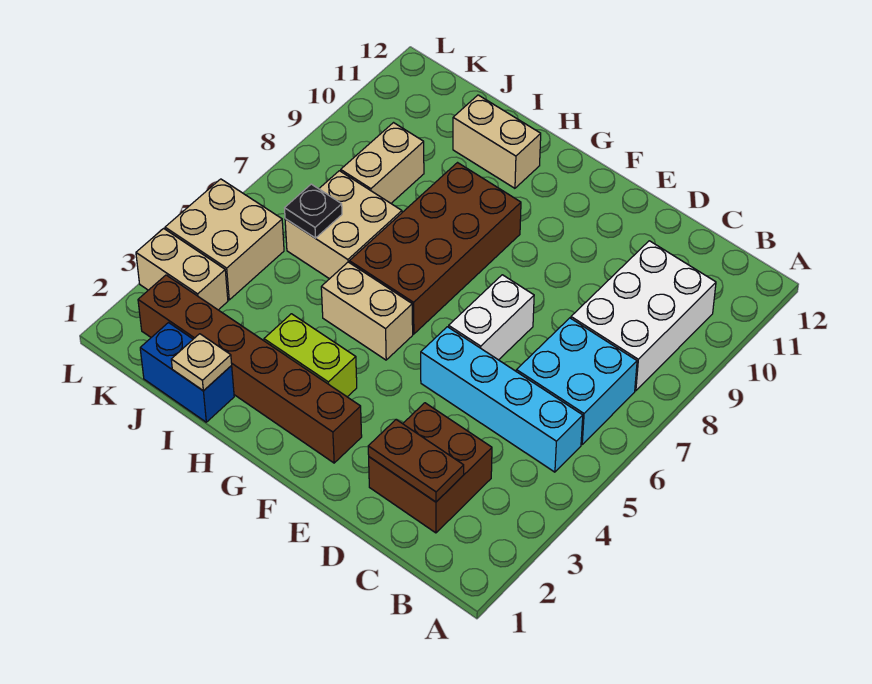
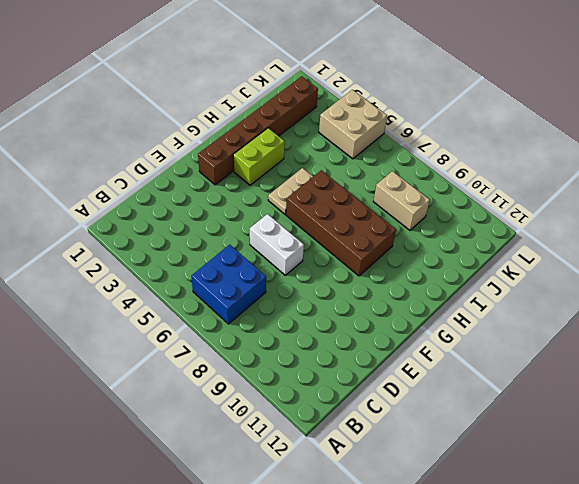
blue brick B6:C7 level 1 -> cyan brick B6:C7 level 1
tan plate G5:H5 level 1 -> tan brick G5:H5 level 1
none -> cyan brick B5:E5 level 1
none -> white brick B8:C10 level 1
none -> brown brick C2:D3 level 1

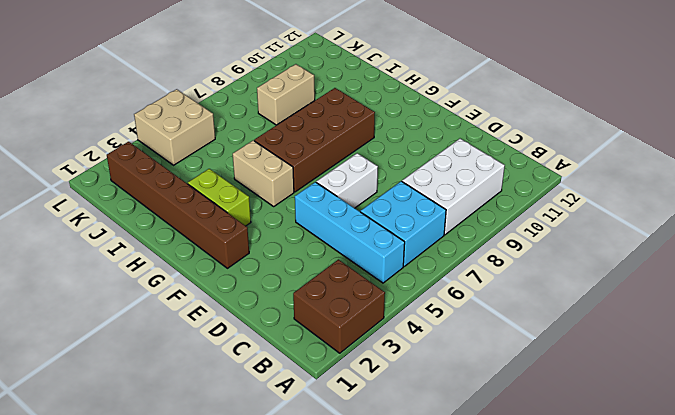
brown brick A2:B3 level 1 -> brown brick C2:D3 level 1
none -> tan brick H11:I11 level 1
none -> blue brick I1:J1 level 1
none -> tan brick I6:J7 level 1

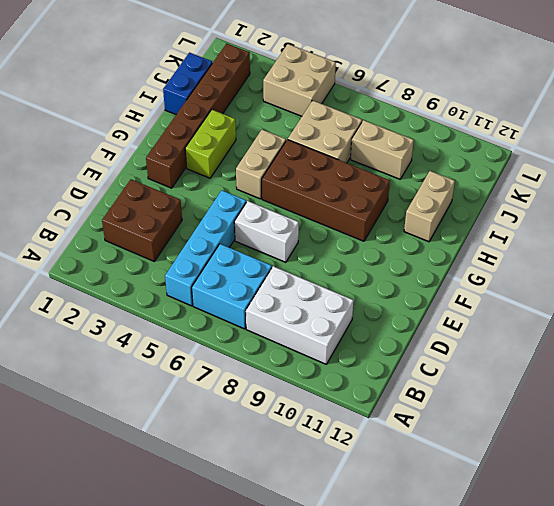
none -> tan brick K3:L3 level 1
none -> brown plate C2:D2 level 2
none -> tan plate I1 level 2

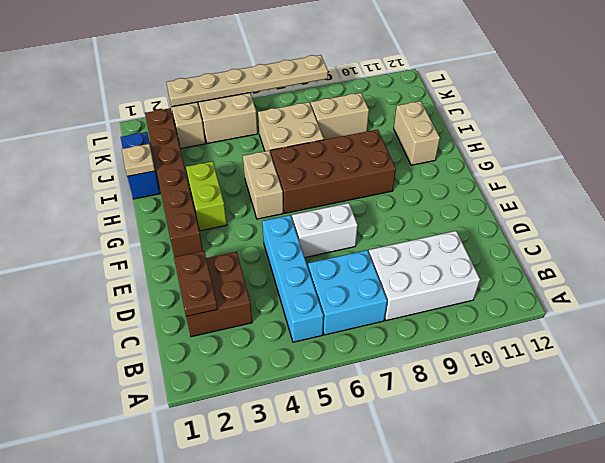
tan plate L3:L8 level 2 -> none
none -> black plate J6 level 2

